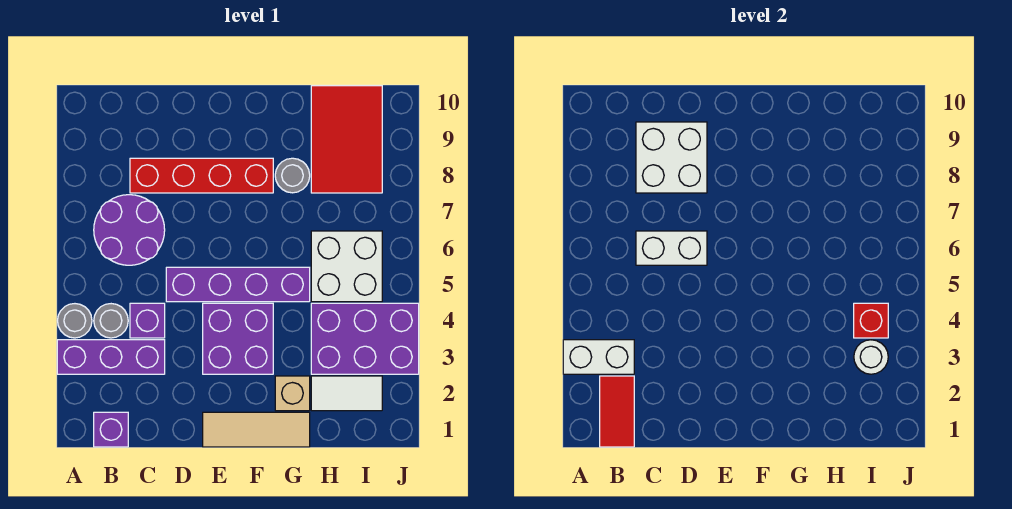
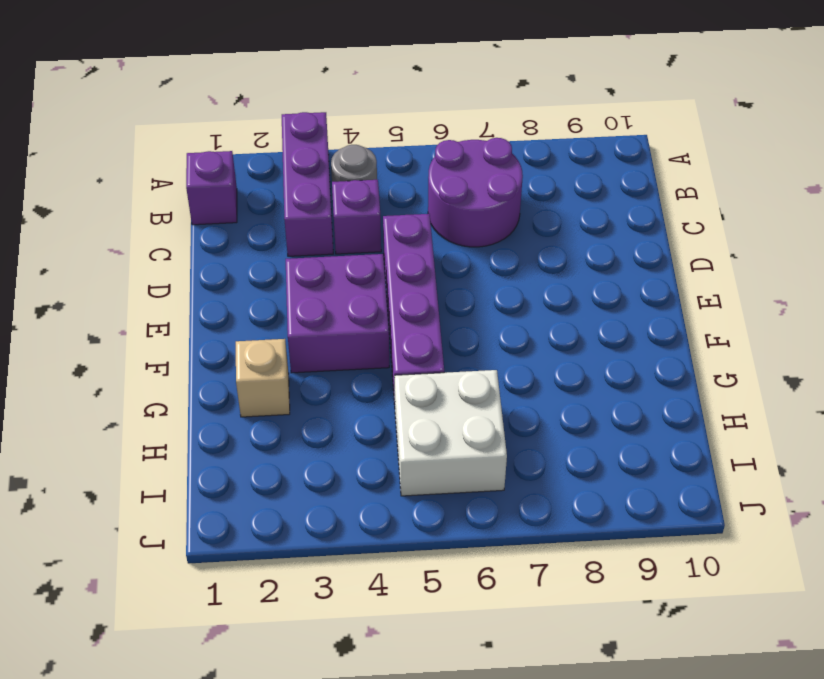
none -> grey round brick A4 level 1
none -> red brick C8:F8 level 1
none -> tan tile E1:G1 level 1

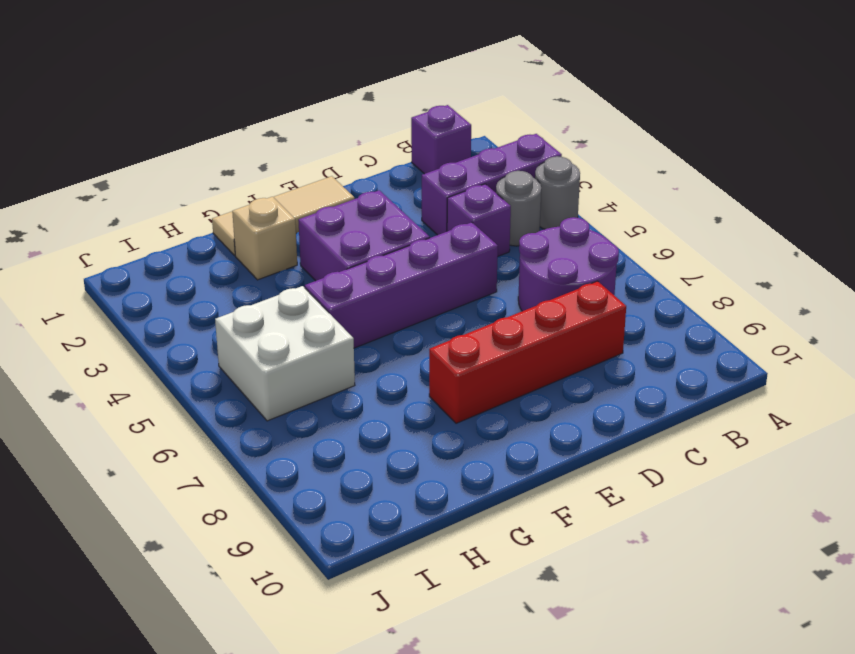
none -> grey round brick G8 level 1
none -> white tile H2:I2 level 1
none -> purple brick H3:J4 level 1

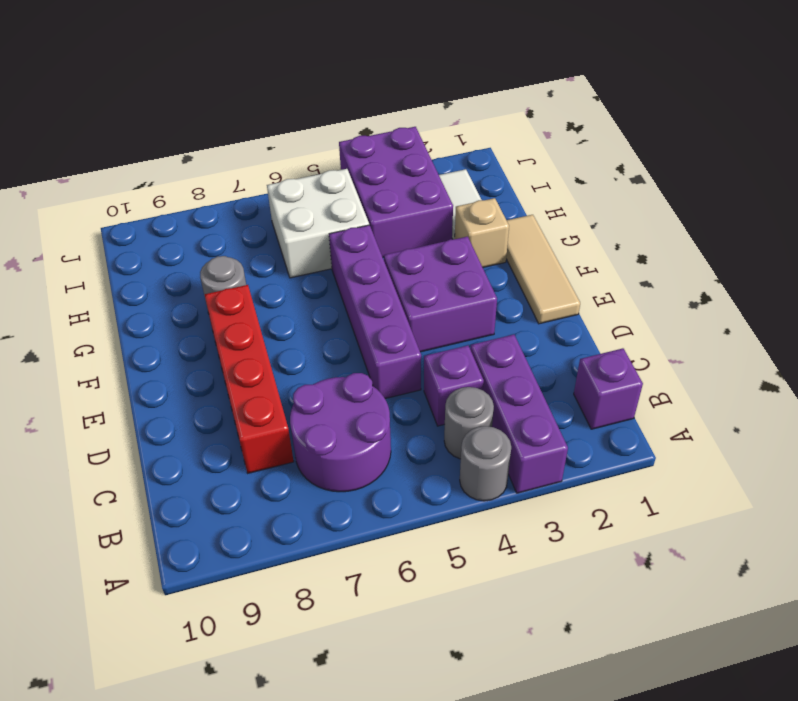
none -> red tile H8:I10 level 1
none -> white brick A3:B3 level 2
none -> red tile B1:B2 level 2

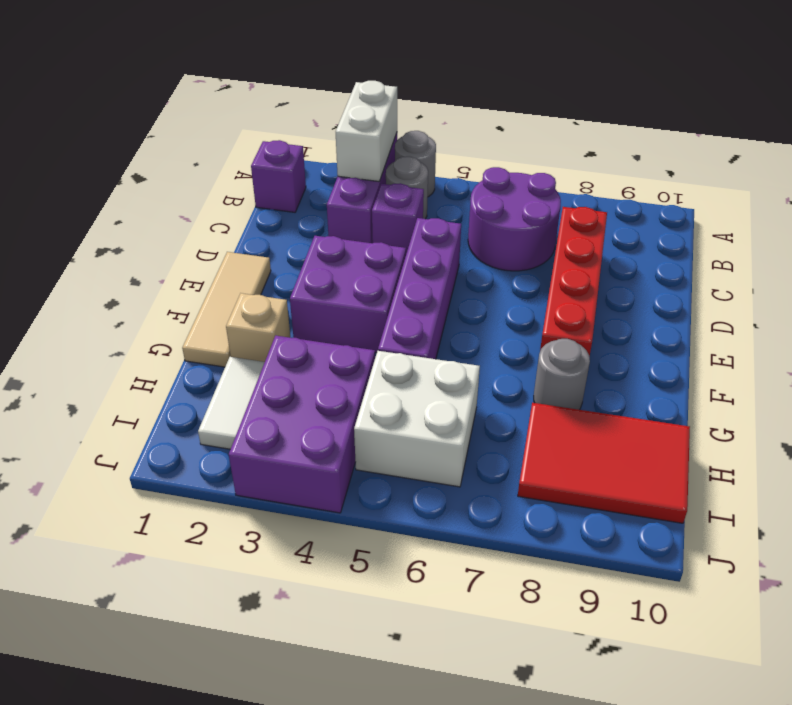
none -> red tile B1:B2 level 2
none -> white brick C6:D6 level 2
none -> white brick C8:D9 level 2

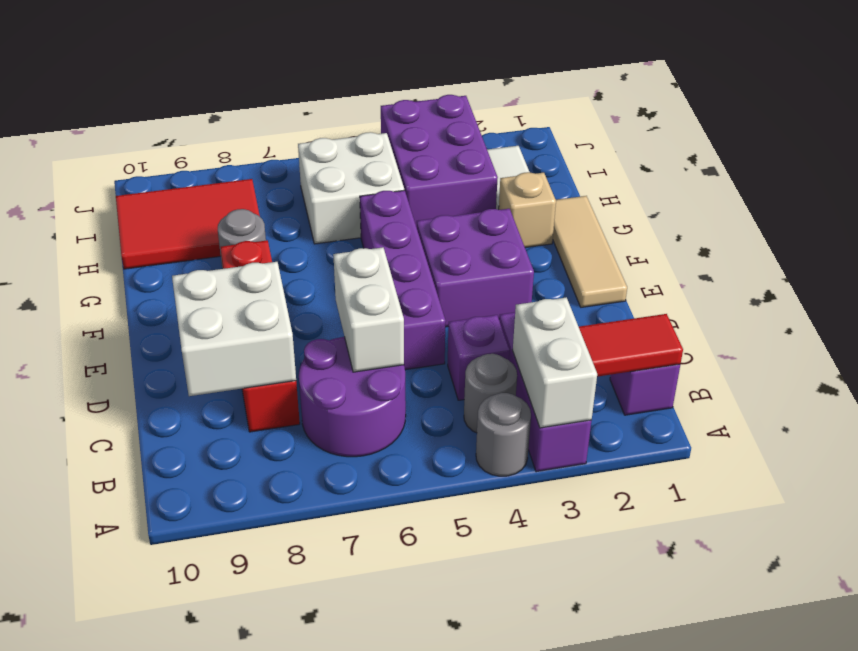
none -> white round brick I3 level 2
none -> red brick I4 level 2

